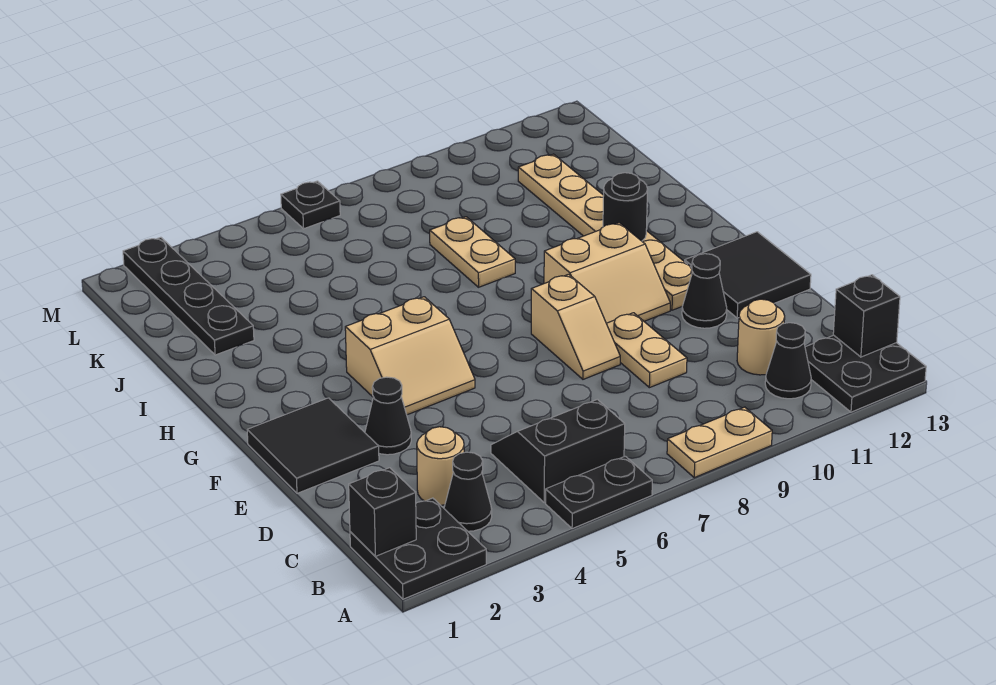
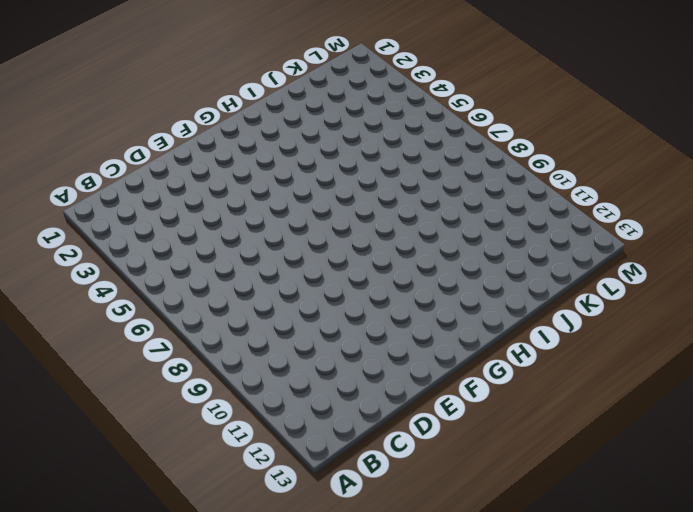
none -> black plate A1:B2 level 1
none -> black plate A5:A6 level 1
none -> tan plate A8:A9 level 1

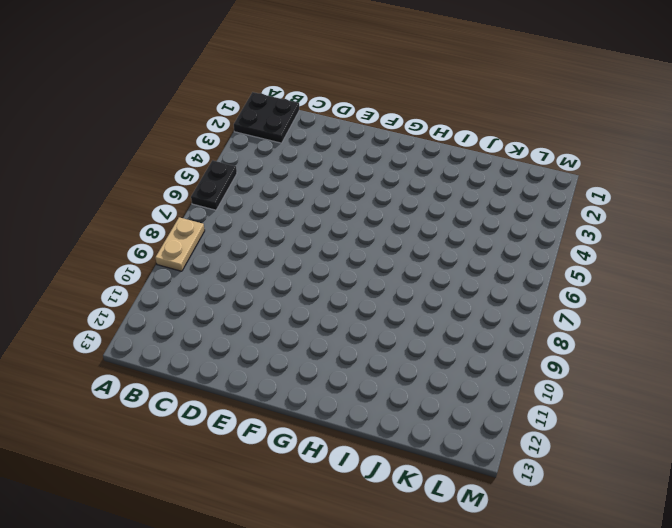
none -> black plate A12:B13 level 1
none -> black cone B3 level 1
none -> black slope B5:C6 level 1 top B

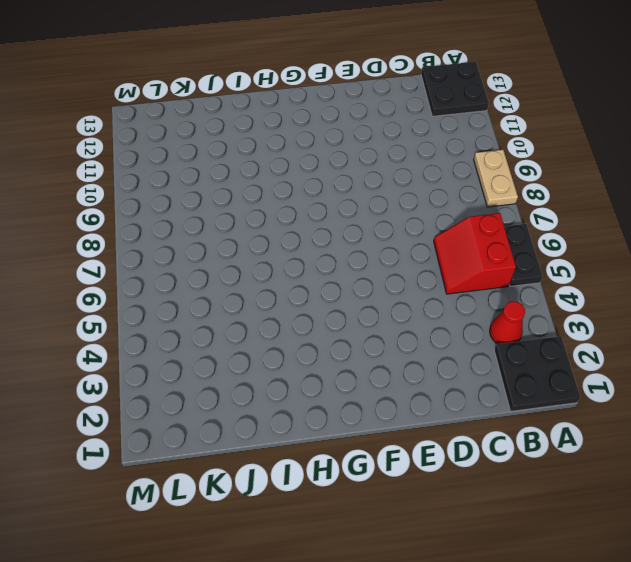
red cone B3 level 1 -> black cone B3 level 1
red slope B5:C6 level 1 top B -> black slope B5:C6 level 1 top B
none -> black cone B11 level 1
none -> tan round brick C3 level 1
none -> tan round brick C11 level 1

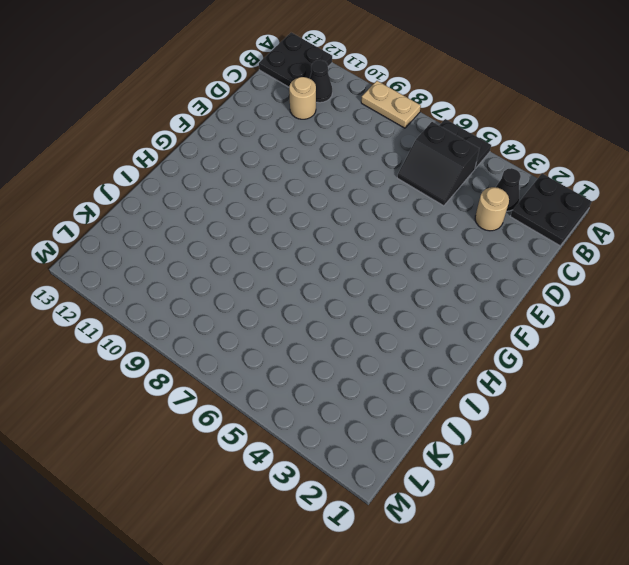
none -> tan plate D9:E9 level 1
none -> black tile E1:F2 level 1
none -> black cone E3 level 1

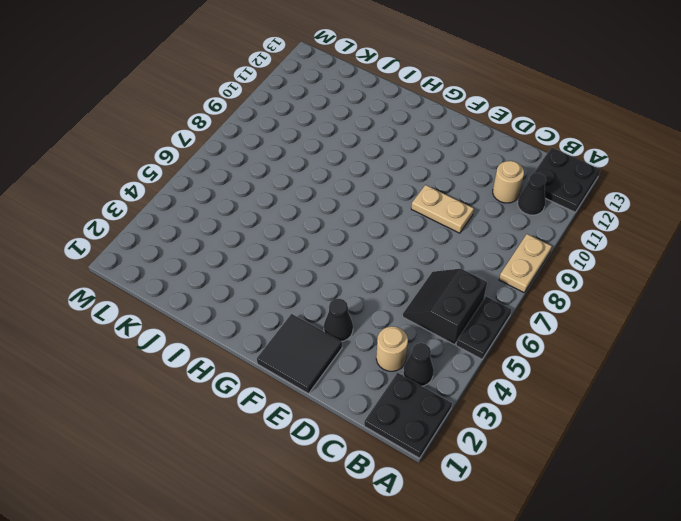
none -> tan slope E8:F8 level 1 top F
none -> black cone E11 level 1
none -> black tile E12:F13 level 1

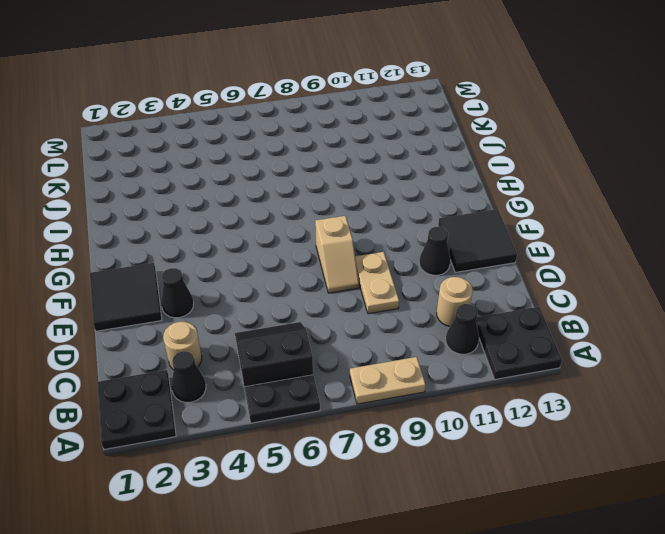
none -> tan slope F4:G5 level 1 top G
none -> tan slope F9:G10 level 1 top G
none -> tan plate F11:K11 level 1

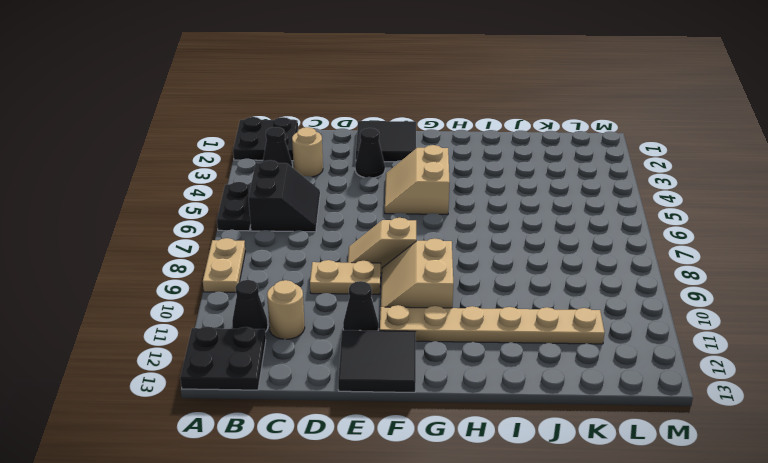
none -> tan plate I8:J8 level 1
none -> black plate J2:M2 level 1
none -> black plate M6 level 1

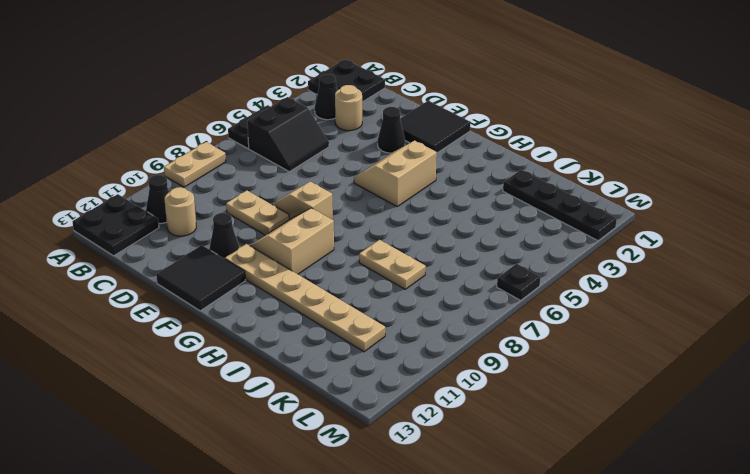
none -> black brick B1 level 2
none -> black brick B13 level 2
none -> black round brick H11 level 2

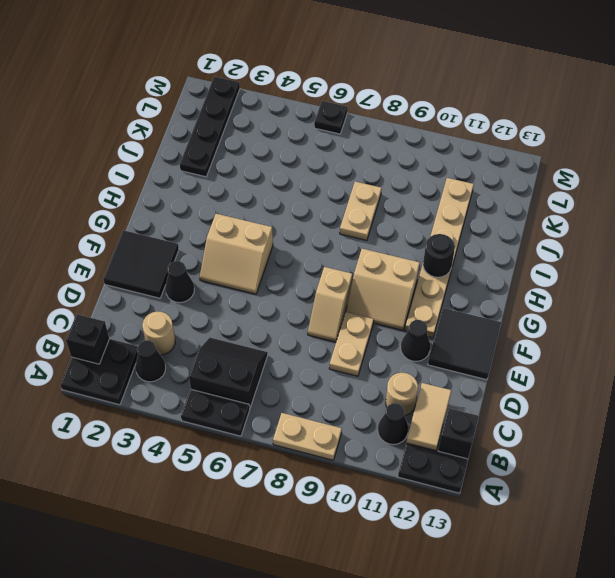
tan tile B12:C12 level 2 -> none

